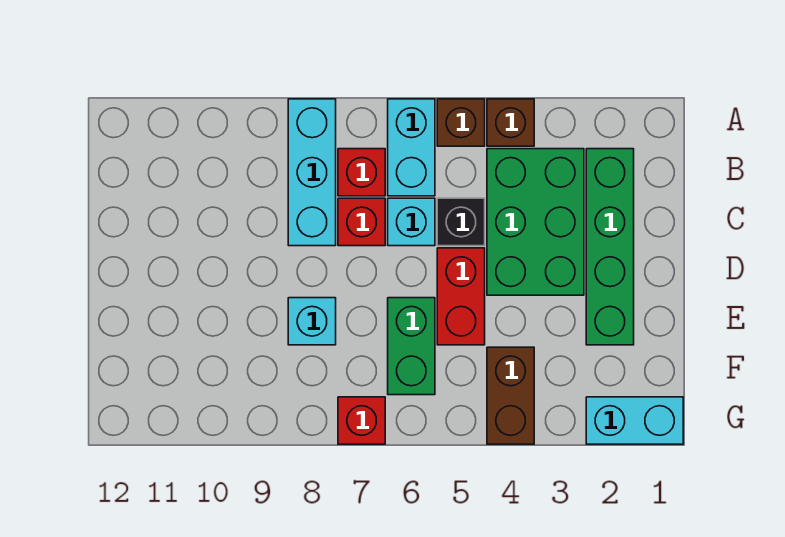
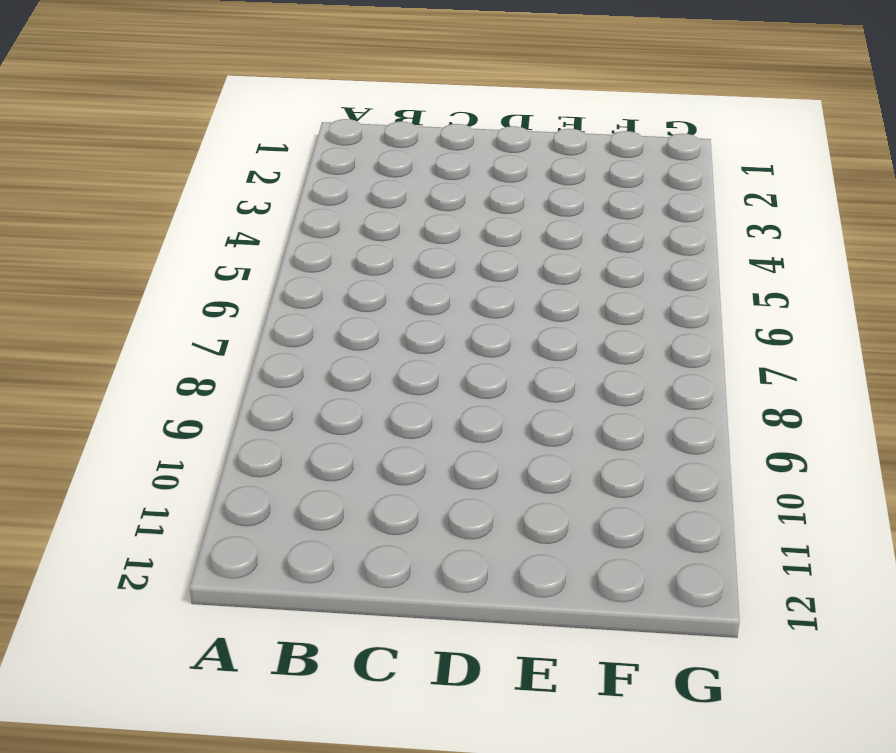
none -> brown brick A4 level 1
none -> brown brick A5 level 1
none -> cyan brick A6:B6 level 1

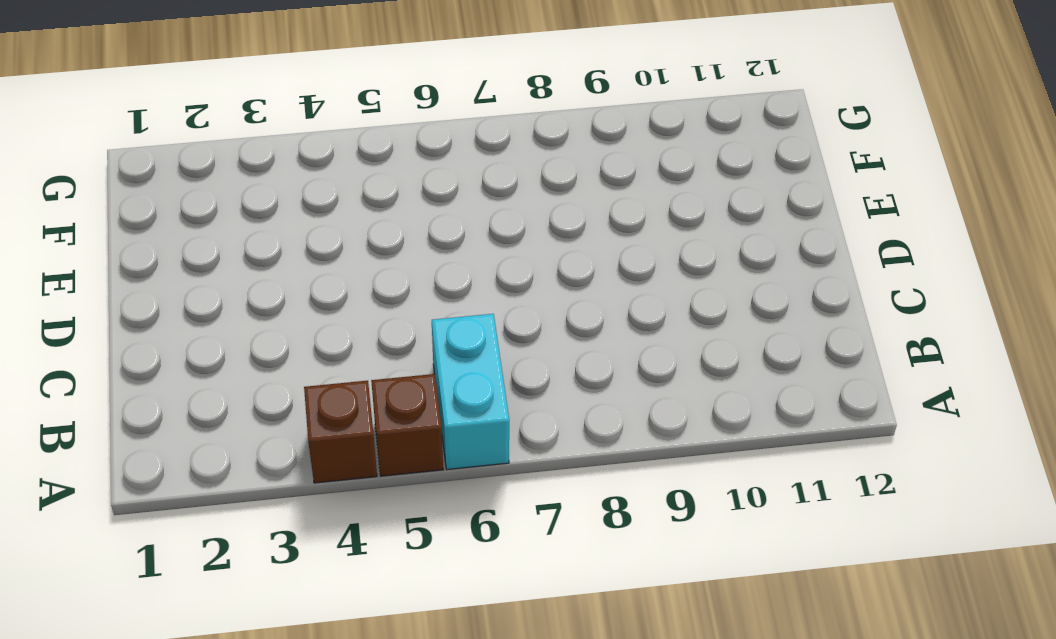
none -> cyan brick A8:C8 level 1
none -> green brick B2:E2 level 1
none -> green brick B3:D4 level 1

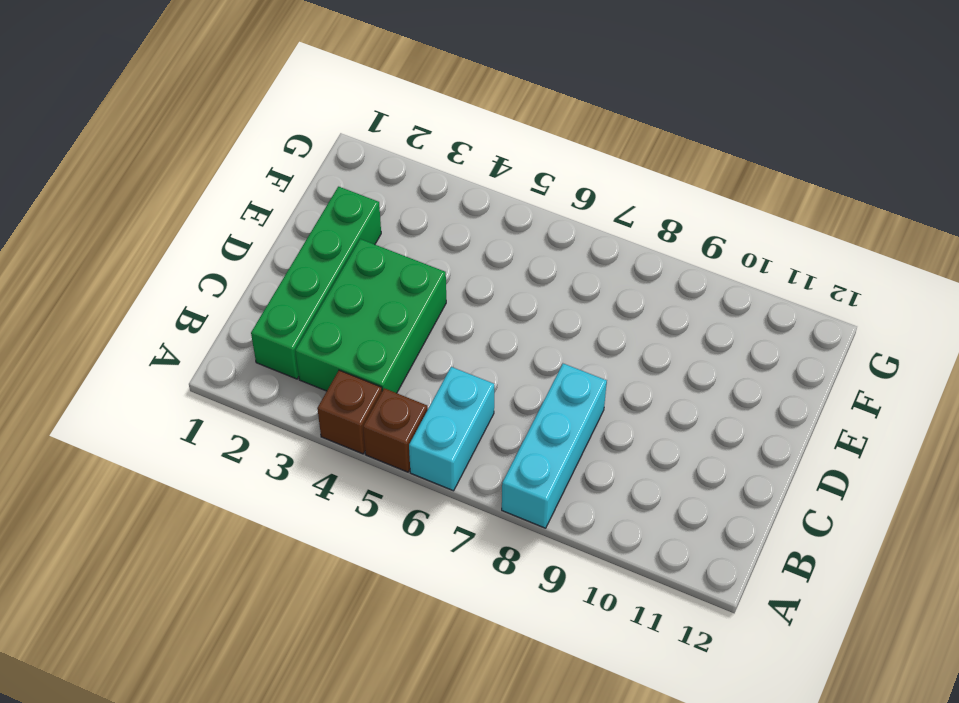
none -> red brick B7 level 1
none -> black brick C5 level 1
none -> cyan brick C6 level 1

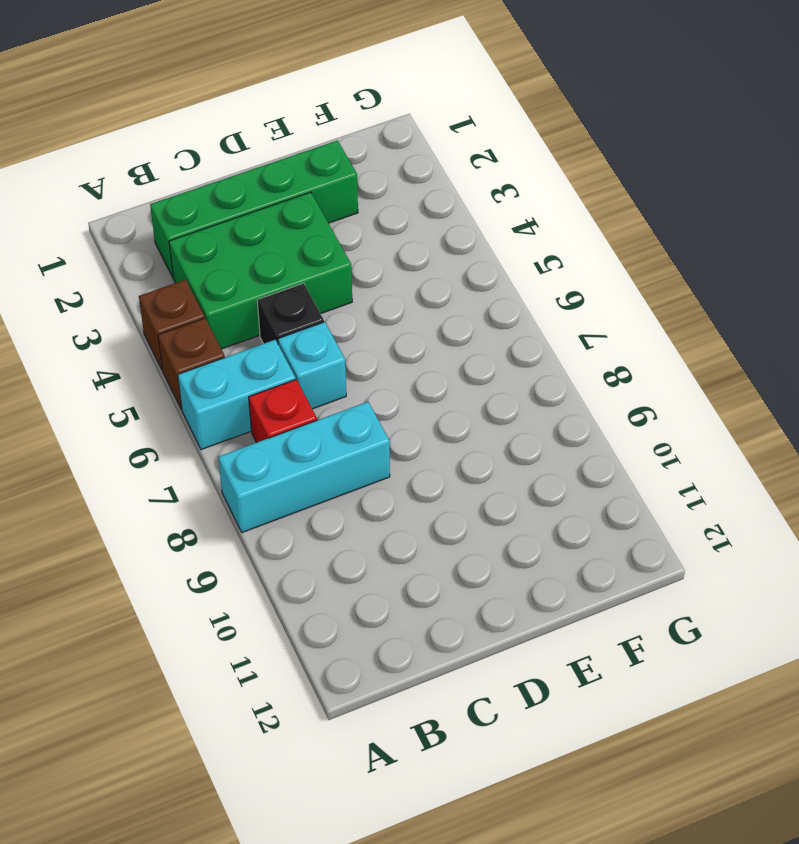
none -> red brick C7 level 1
none -> red brick D5:E5 level 1
none -> green brick E6:F6 level 1

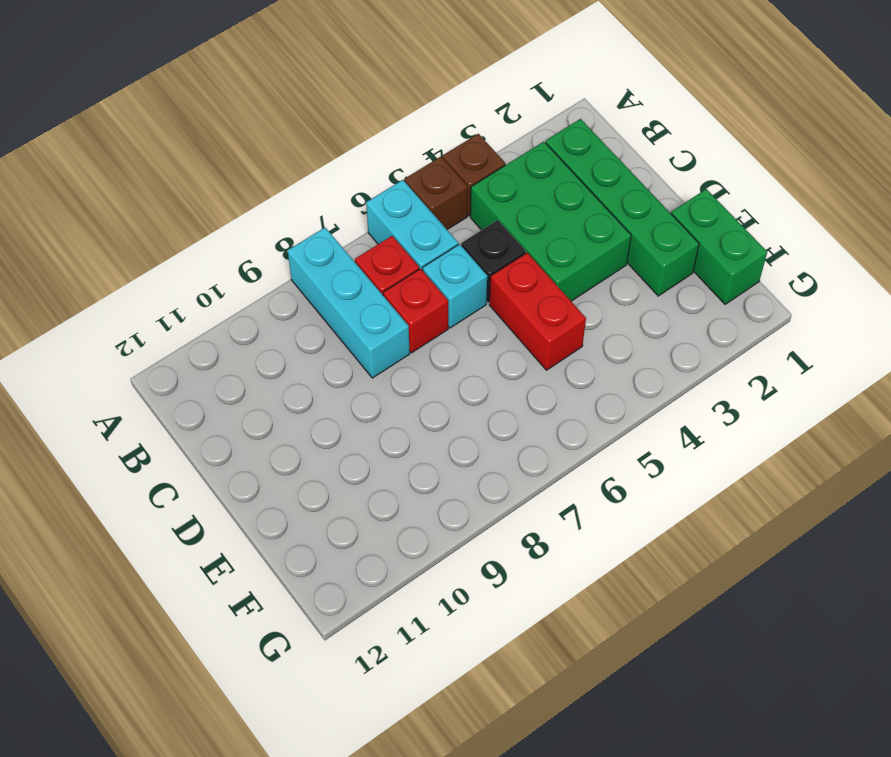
green brick E1:F1 level 1 -> green brick E6:F6 level 1
none -> cyan brick E8 level 1
none -> brown brick F4:G4 level 1
none -> cyan brick G1:G2 level 1

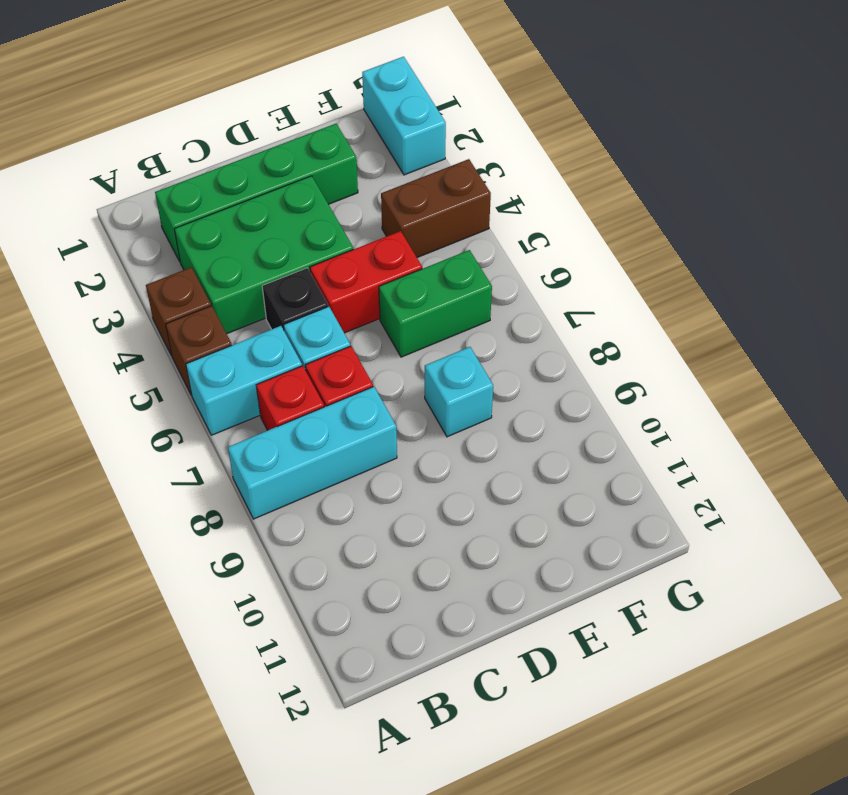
none -> red brick G7 level 1

